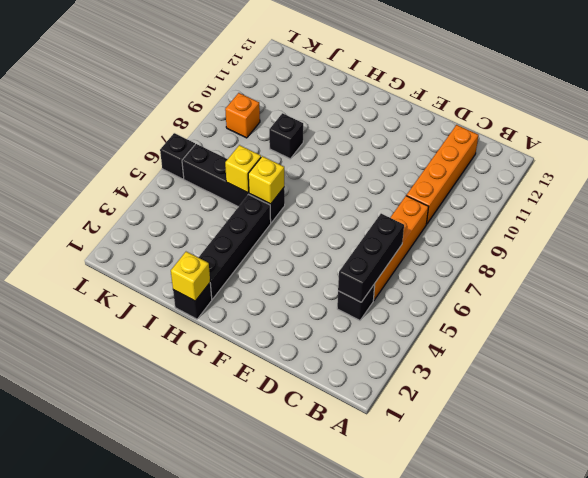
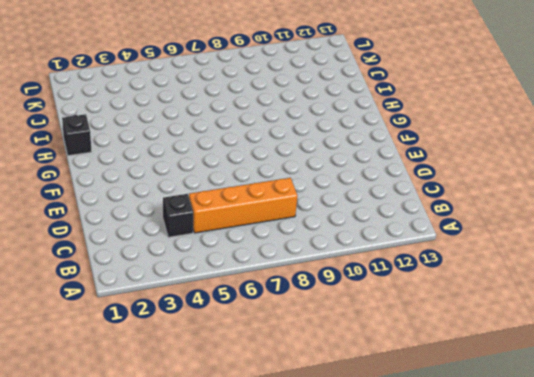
none -> orange brick C9:C12 level 1
none -> black brick H2:H5 level 1
none -> black brick H6:K6 level 1

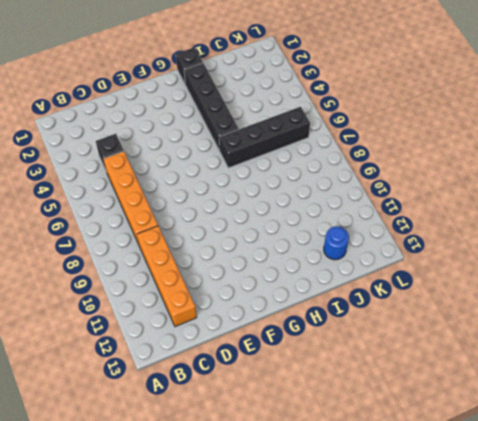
blue round brick J12 level 1 -> none
none -> black brick I9 level 1
none -> orange brick K9 level 1
none -> black brick L6 level 1

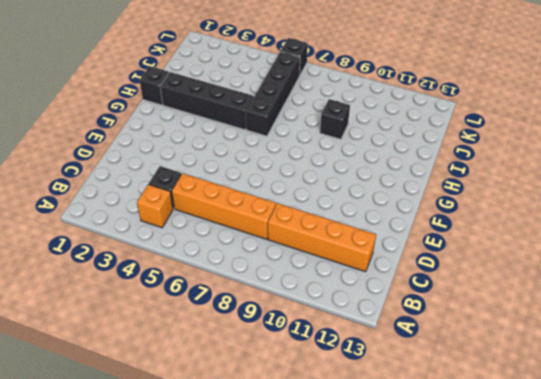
orange brick B4 level 1 -> orange brick K9 level 1
none -> black brick C4:C6 level 2
none -> yellow brick H1 level 2
none -> yellow brick H6 level 2

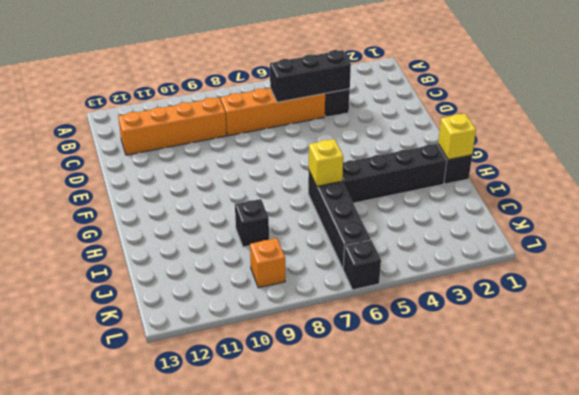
none -> yellow brick I6 level 2

